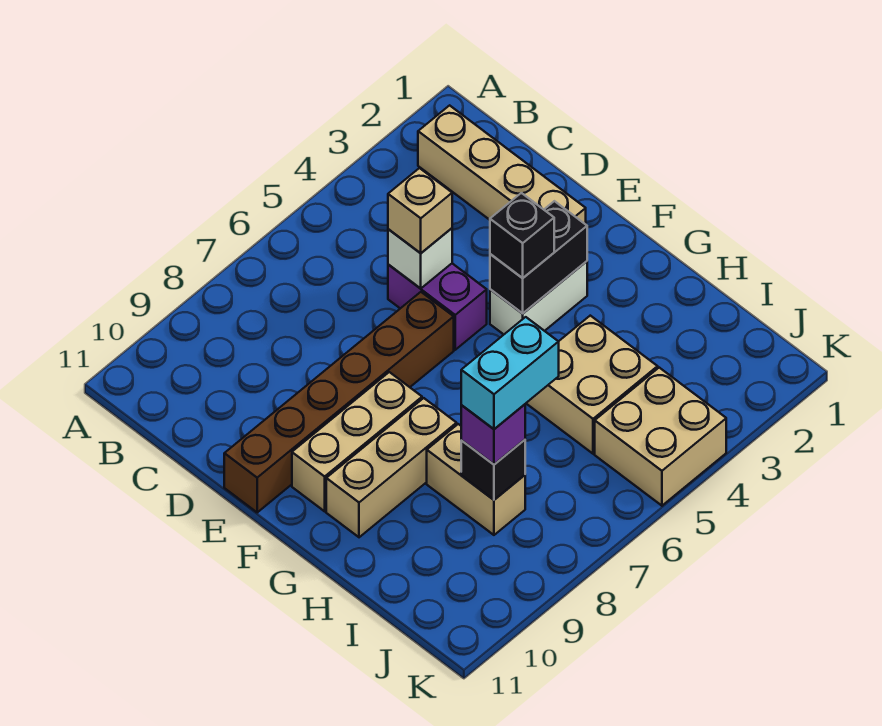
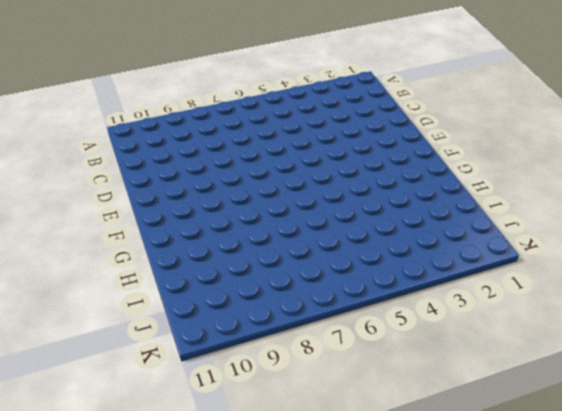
none -> tan brick B2:E2 level 1
none -> purple brick D5:E5 level 1
none -> brown brick E6:E11 level 1

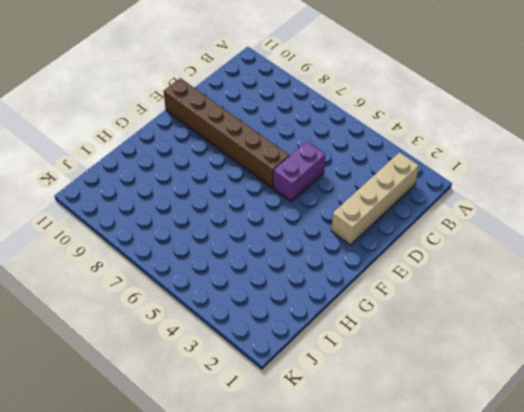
none -> white brick F3:F4 level 1
none -> tan brick F8:F10 level 1
none -> tan brick G8:G10 level 1

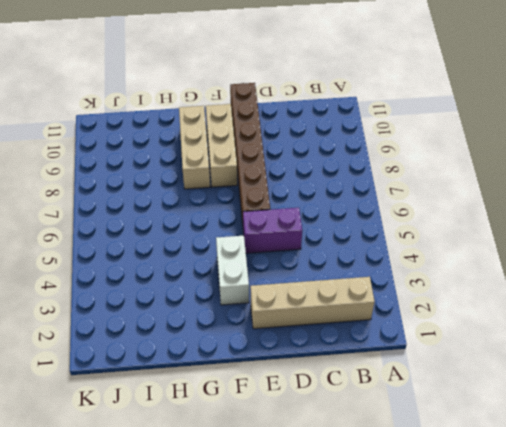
none -> tan brick H4:I5 level 1
none -> tan brick H8:I8 level 1
none -> tan brick J4:K5 level 1

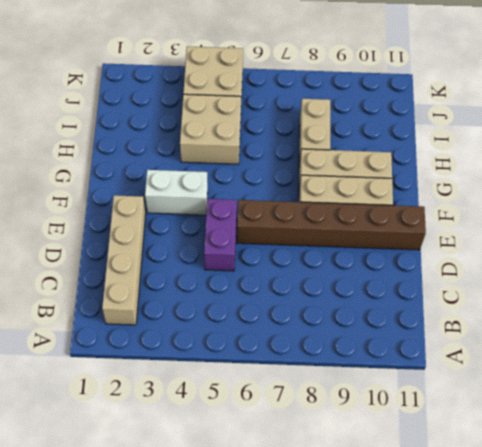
none -> white brick D5 level 2
none -> black brick F3:F4 level 2
none -> black brick I8 level 2

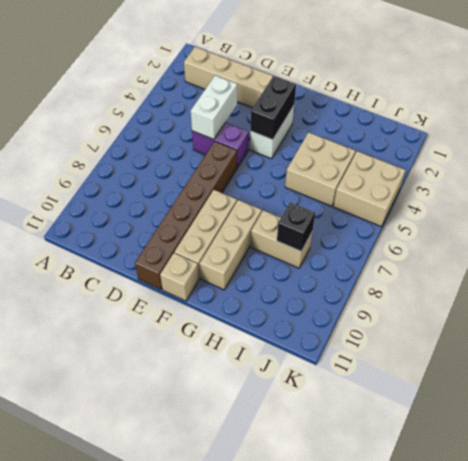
white brick D4:D5 level 2 -> white brick D5 level 2
tan brick F11 level 1 -> tan brick D5 level 3
none -> black brick F4 level 3
none -> purple brick I8 level 3
none -> cyan brick I7:I8 level 4

